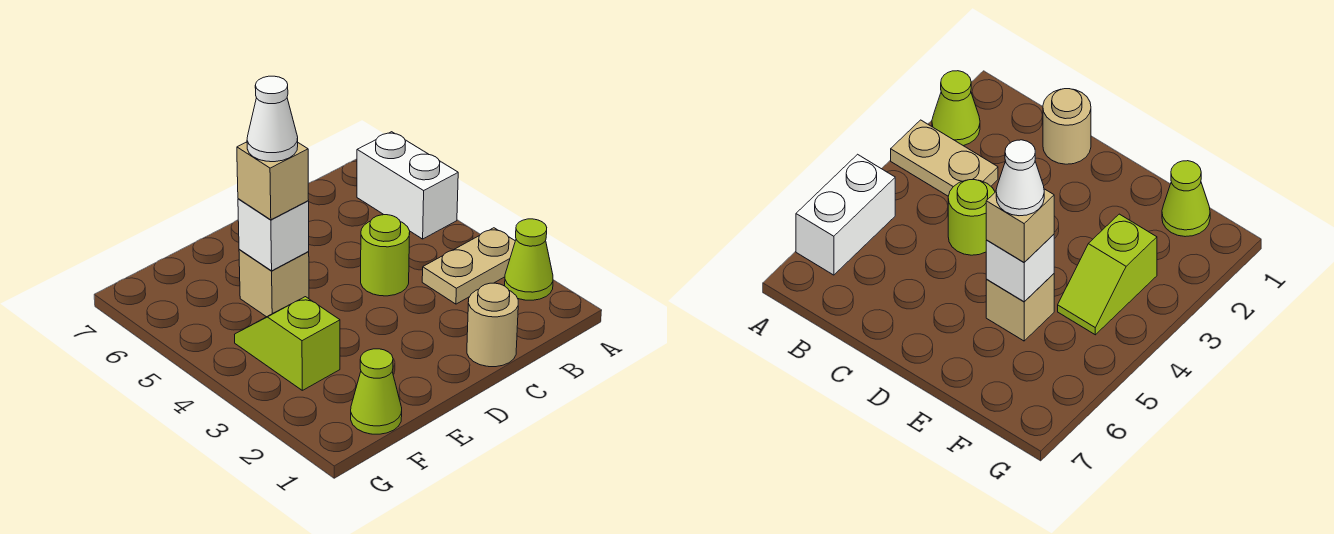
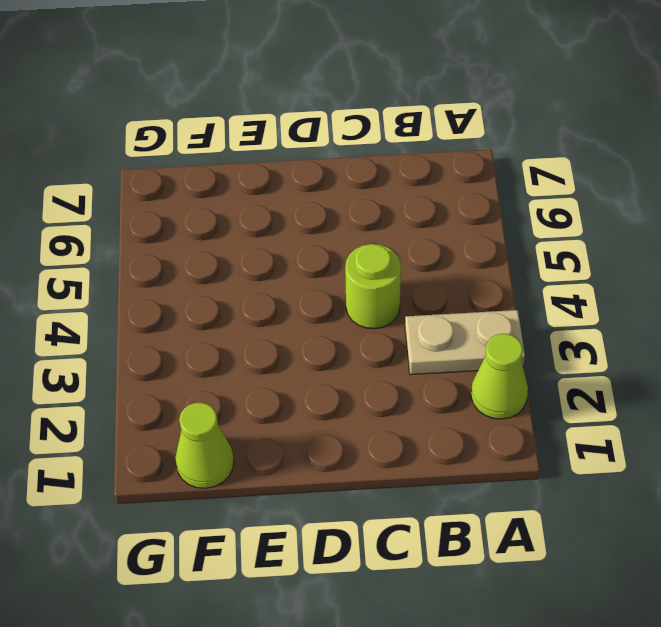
none -> white brick A5:A6 level 1
none -> tan round brick C1 level 1

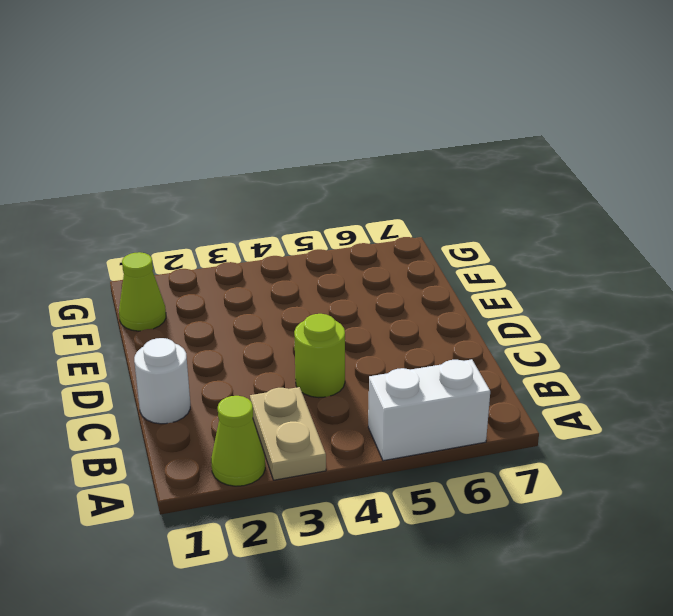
white round brick C1 level 1 -> tan round brick C1 level 1
none -> tan brick E5 level 1
none -> lime slope F3:F4 level 1 top 3

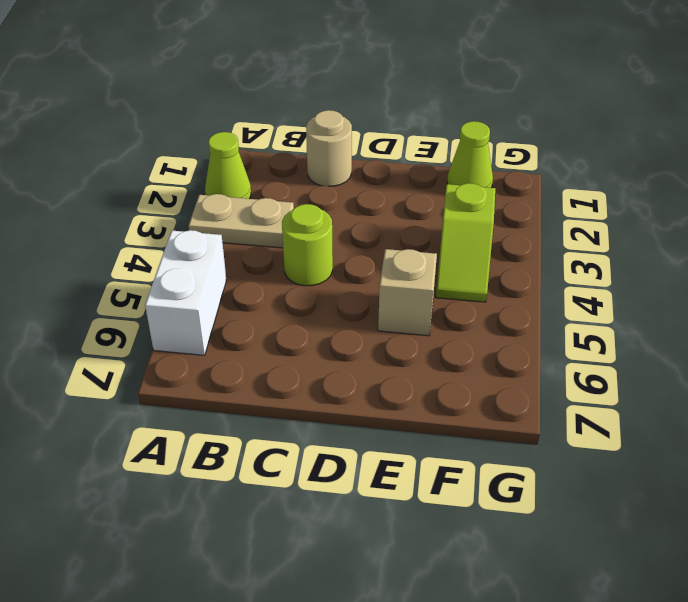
none -> white brick E5 level 2
none -> tan brick E5 level 3

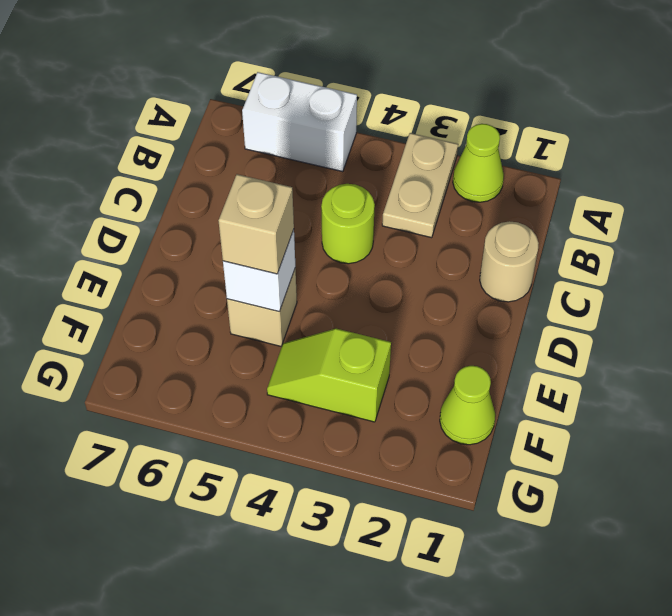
none -> white cone E5 level 4

